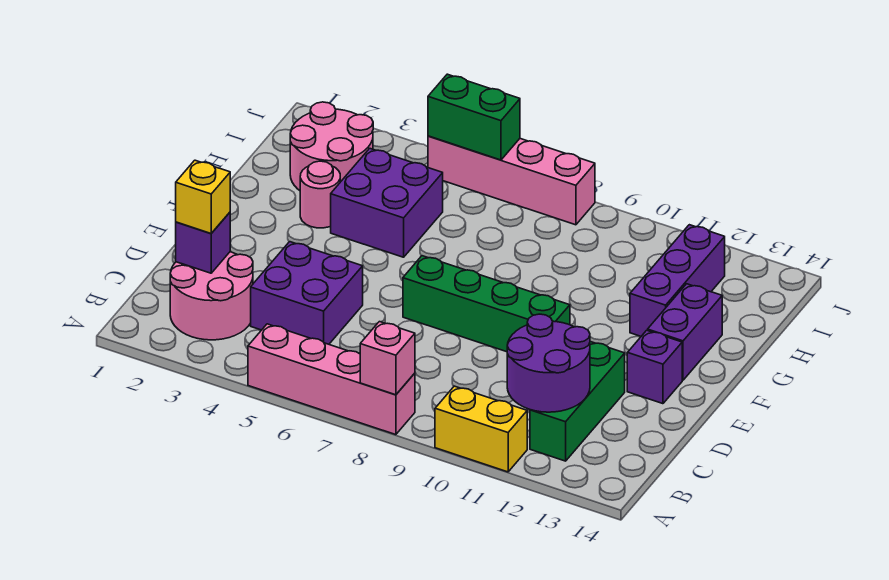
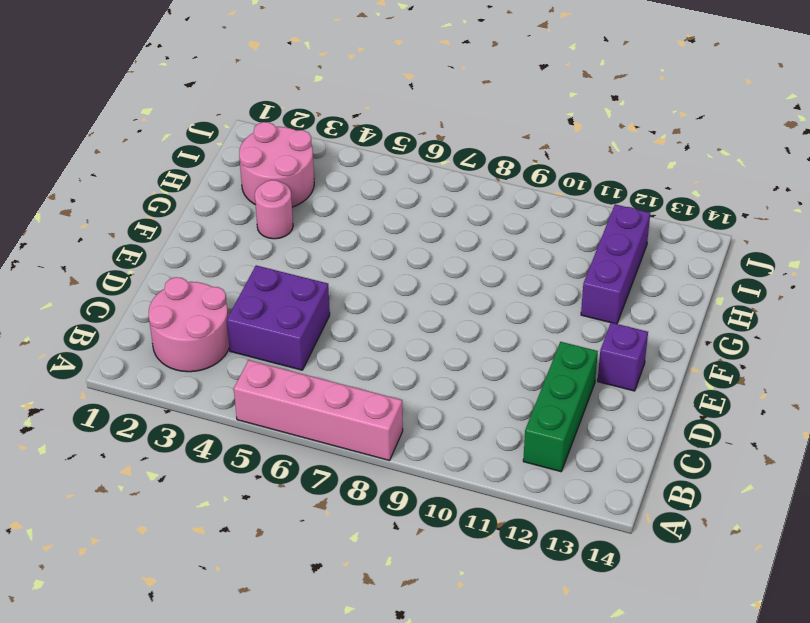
none -> yellow brick A10:A11 level 1
none -> green brick E7:E10 level 1
none -> purple brick F13:G13 level 1

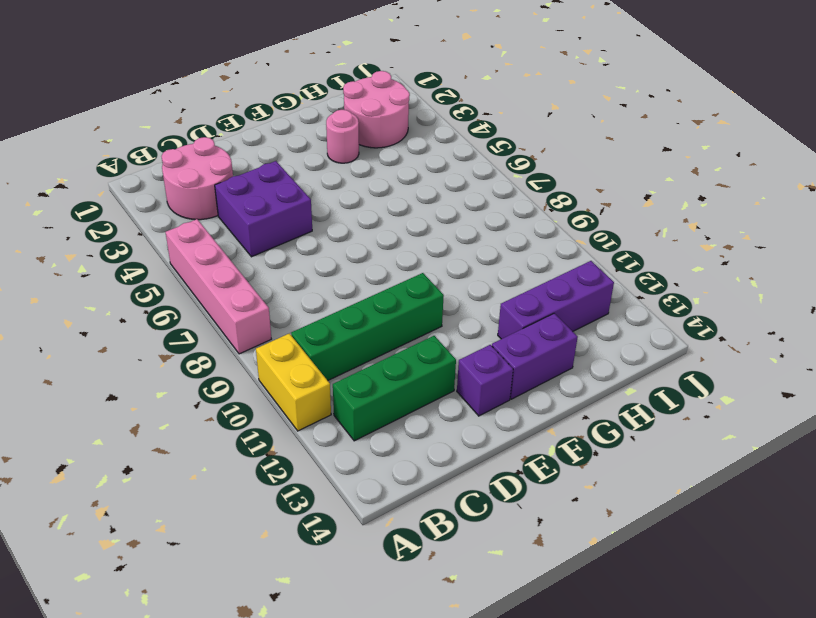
green brick B10:E10 level 1 -> green brick E7:E10 level 1
none -> purple brick G4:H5 level 1
none -> pink brick J5:J8 level 1
none -> pink brick A8 level 2

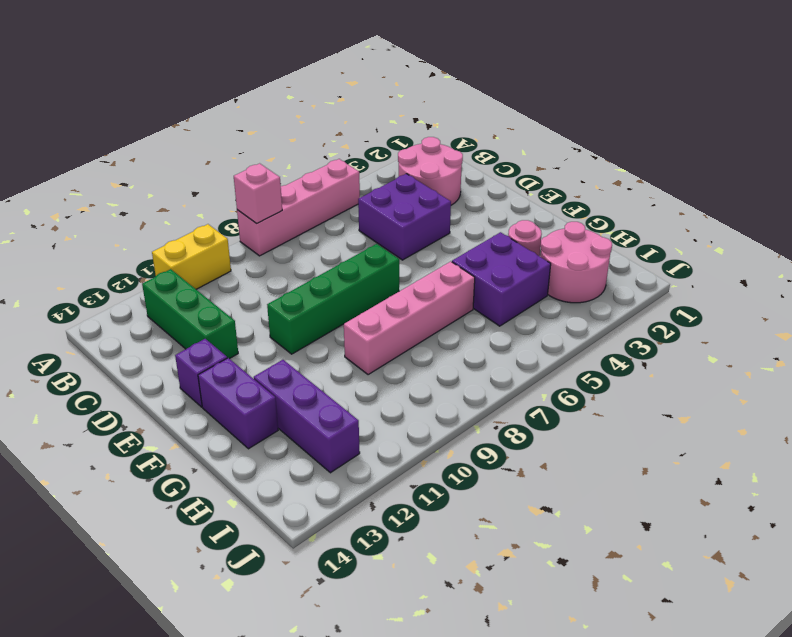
pink brick G6:G9 level 1 -> pink brick J5:J8 level 1
none -> purple round brick B11:C12 level 2
none -> purple brick C2 level 2
none -> green brick J5:J6 level 2

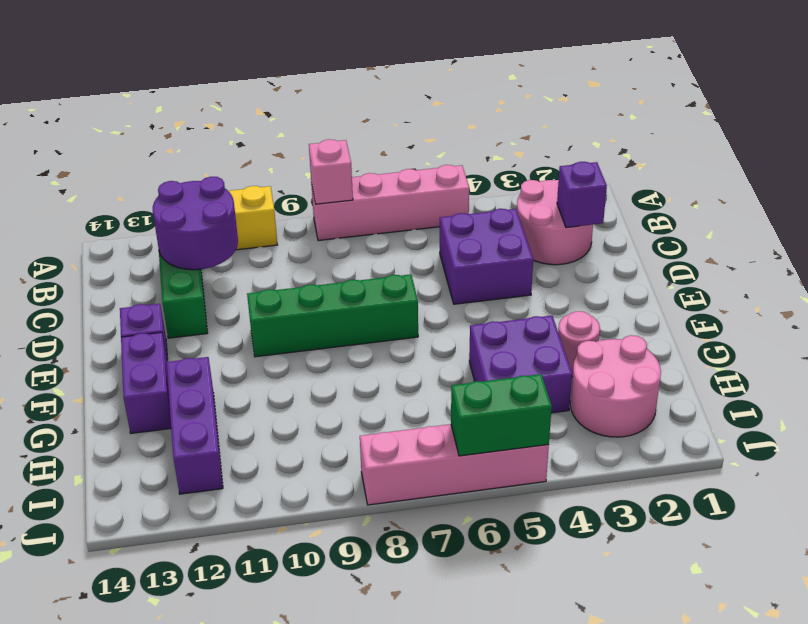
none -> yellow brick C2 level 3

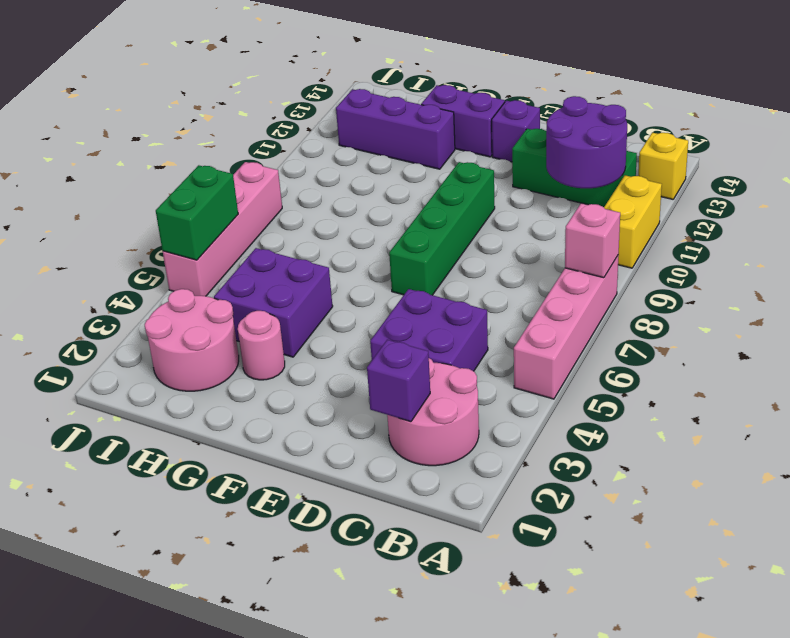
yellow brick A13 level 1 -> yellow brick C2 level 3

